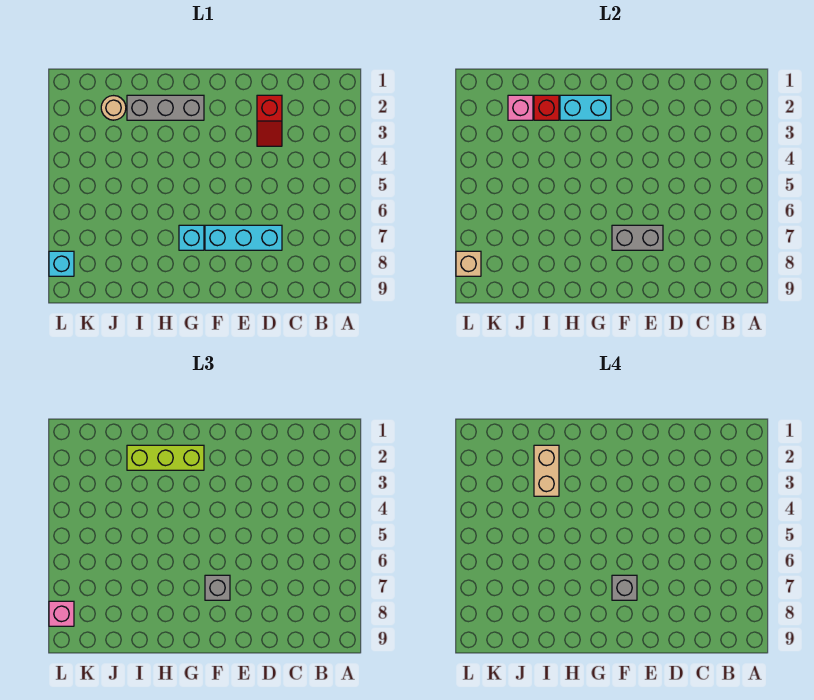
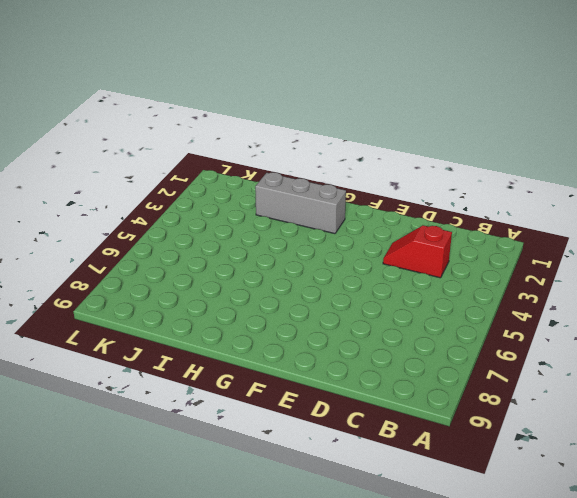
red slope C3:D3 level 1 top C -> red slope D2:D3 level 1 top 2
none -> cyan brick D7:F7 level 1
none -> cyan brick G7 level 1
none -> tan round brick J2 level 1

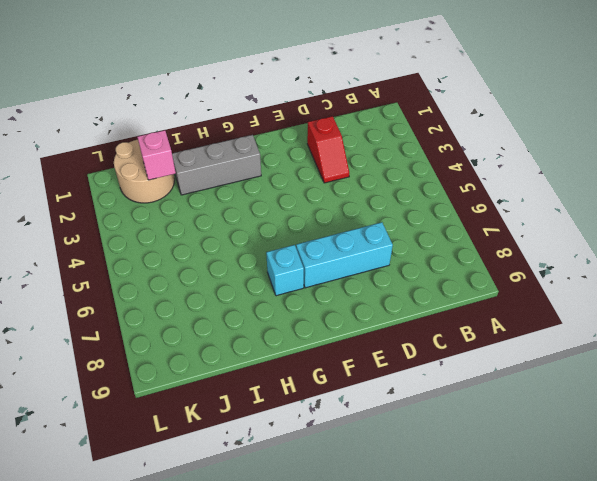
tan round brick J1:K2 level 1 -> tan round brick J2 level 1
none -> cyan brick L8 level 1
none -> grey brick E7:F7 level 2
none -> cyan brick G2:H2 level 2

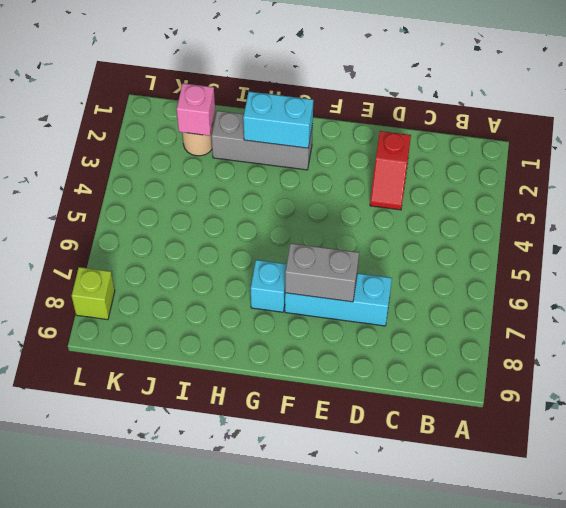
lime brick L8 level 1 -> cyan brick L8 level 1
none -> red brick I2 level 2
none -> tan brick L8 level 2
none -> grey brick F7 level 3

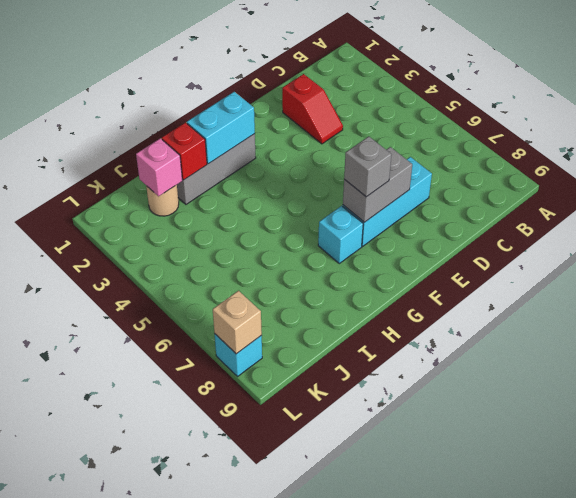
none -> lime brick G2:I2 level 3
none -> pink brick L8 level 3
none -> grey brick F7 level 4

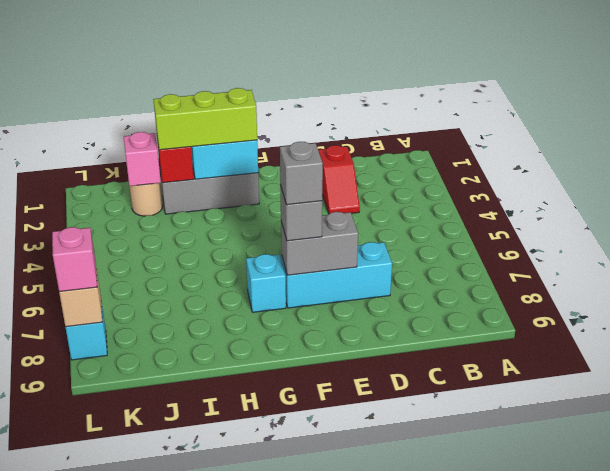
none -> tan brick I2:I3 level 4

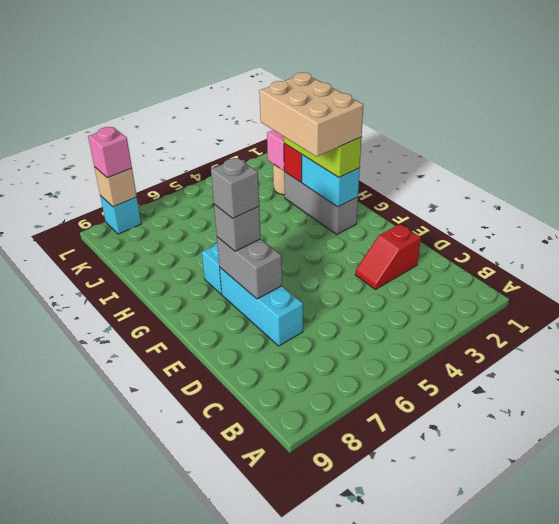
tan brick G2:I3 level 4 -> tan brick I2:I3 level 4

